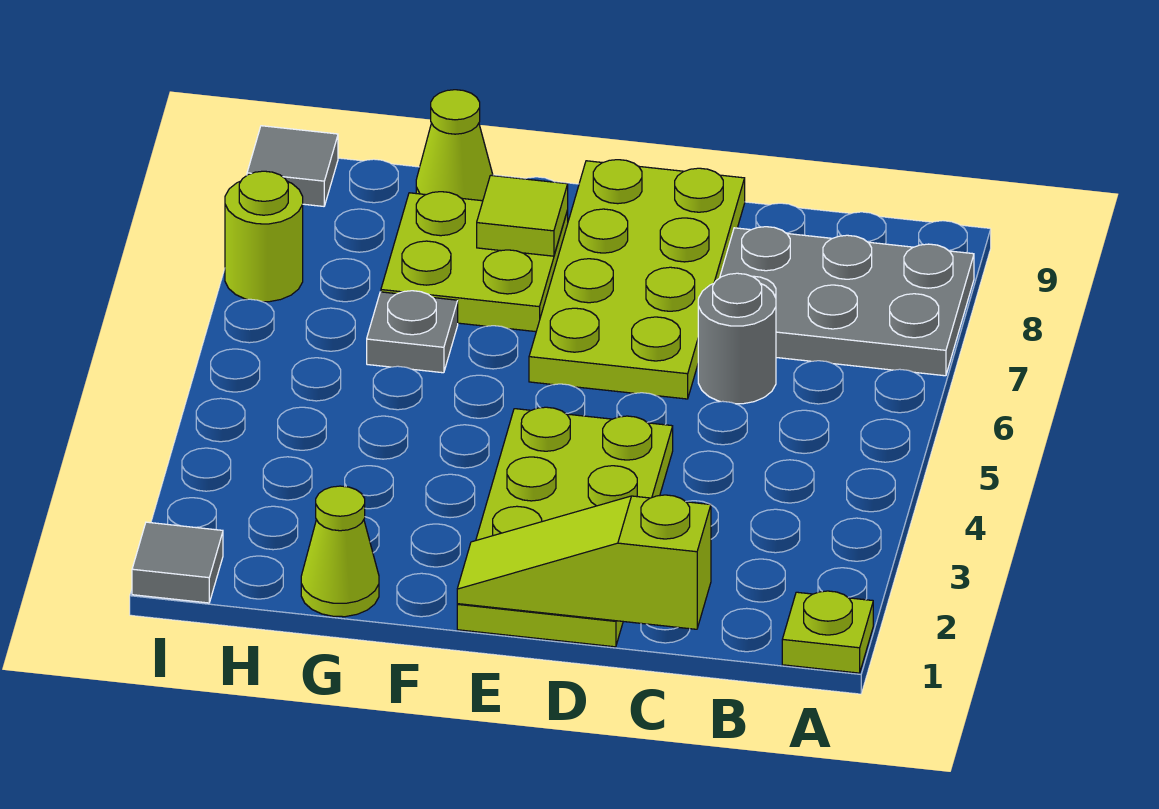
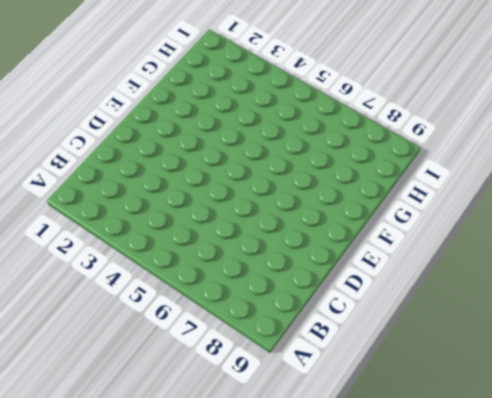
none -> lime plate A1 level 1
none -> grey plate A7:C8 level 1
none -> grey round brick C6 level 1

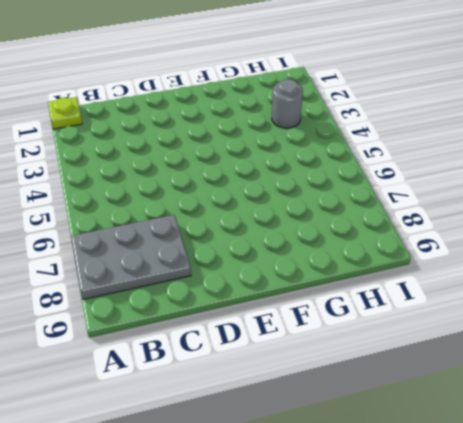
grey round brick H3 level 1 -> grey round brick C6 level 1
none -> lime plate D1:E4 level 1
none -> lime plate D6:E9 level 1
none -> lime plate F7:G8 level 1

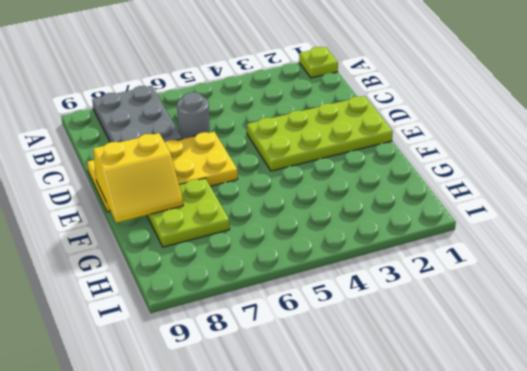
yellow plate D6:E9 level 1 -> lime plate D6:E9 level 1
yellow slope E8:F9 level 2 top E -> lime tile F8 level 2
none -> lime cone G1 level 1
none -> grey plate G6 level 1
none -> lime cone G9 level 1

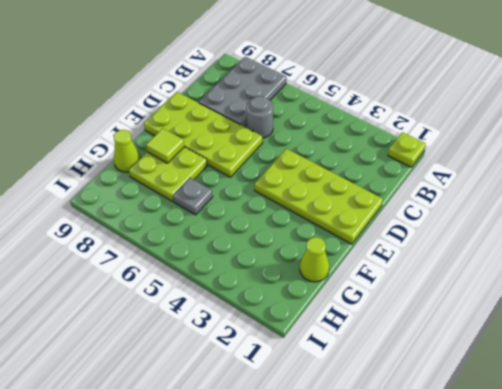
none -> grey tile I1 level 1
none -> lime round brick I7 level 1
none -> grey tile I9 level 1

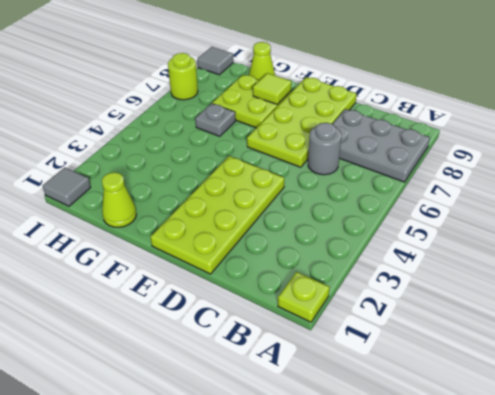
none -> lime slope C1:E1 level 2 top C

